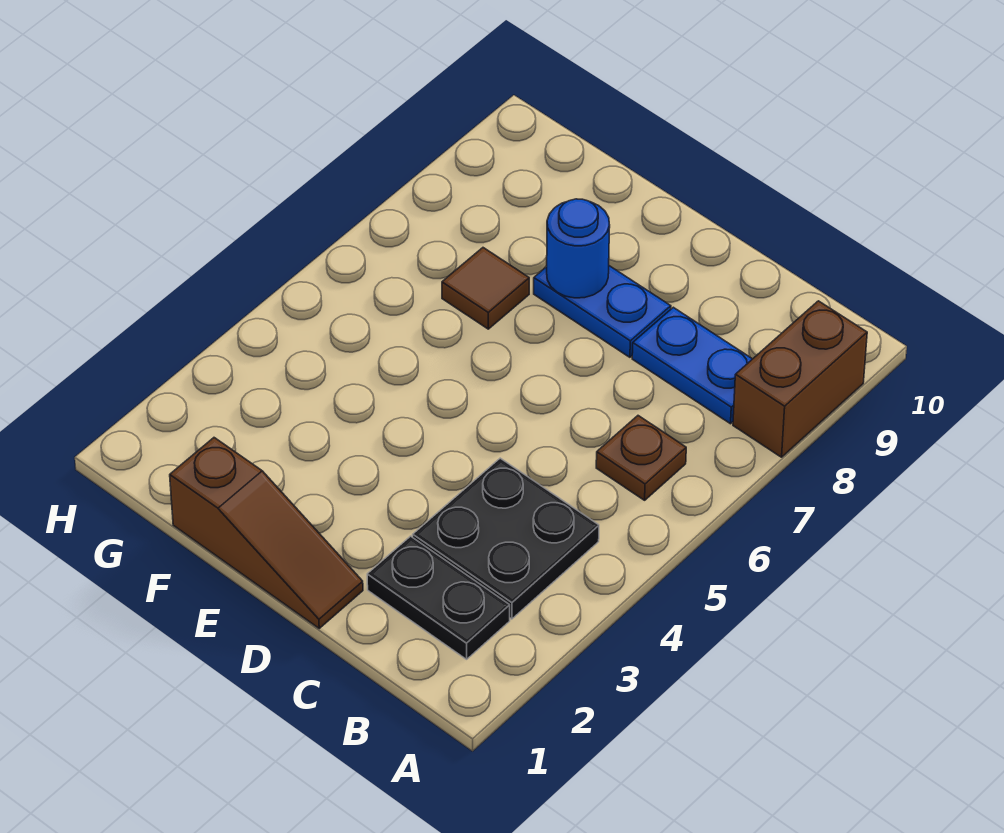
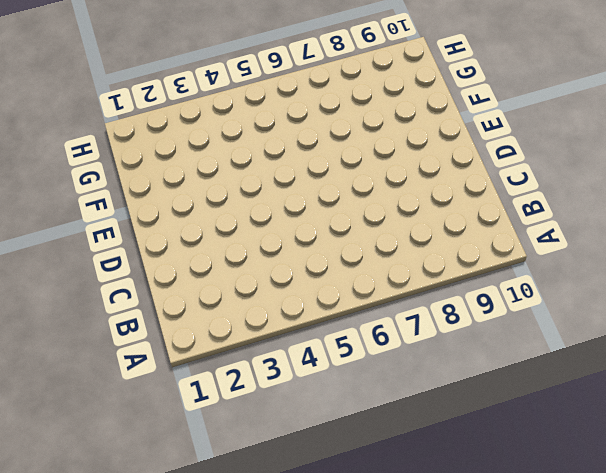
none -> brown brick A8:A9 level 1
none -> black plate B2:C2 level 1

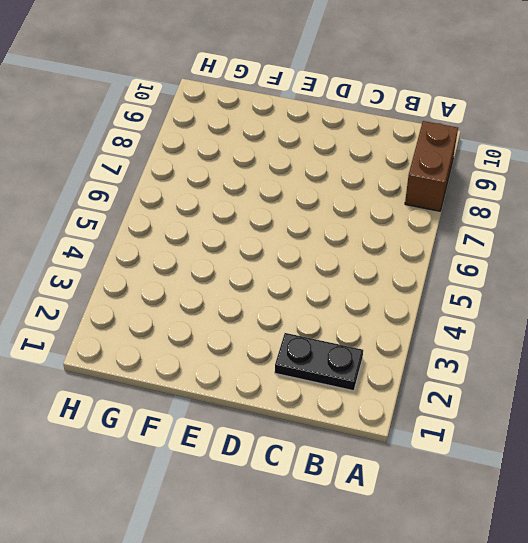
none -> black plate B3:C4 level 1
none -> brown plate B6 level 1

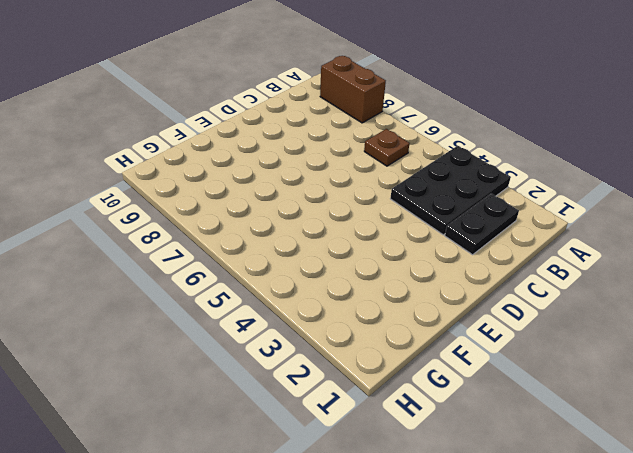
black plate A3:C4 level 1 -> black plate B3:C4 level 1
none -> blue plate B8:C8 level 1
none -> brown slope D1:F1 level 1 top F

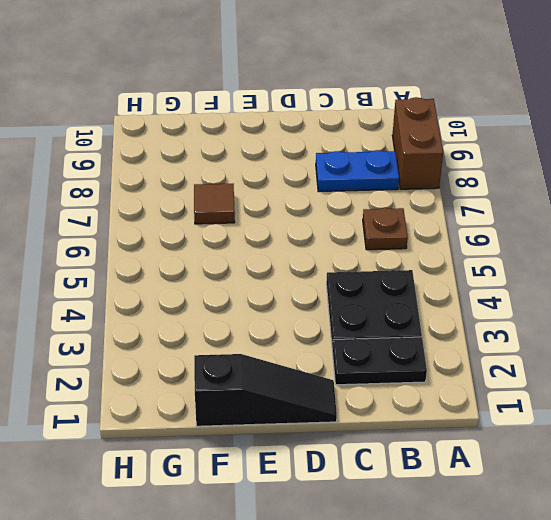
black slope D1:F1 level 1 top F -> brown slope D1:F1 level 1 top F
none -> blue plate D8:E8 level 1
none -> blue round brick E8 level 2

